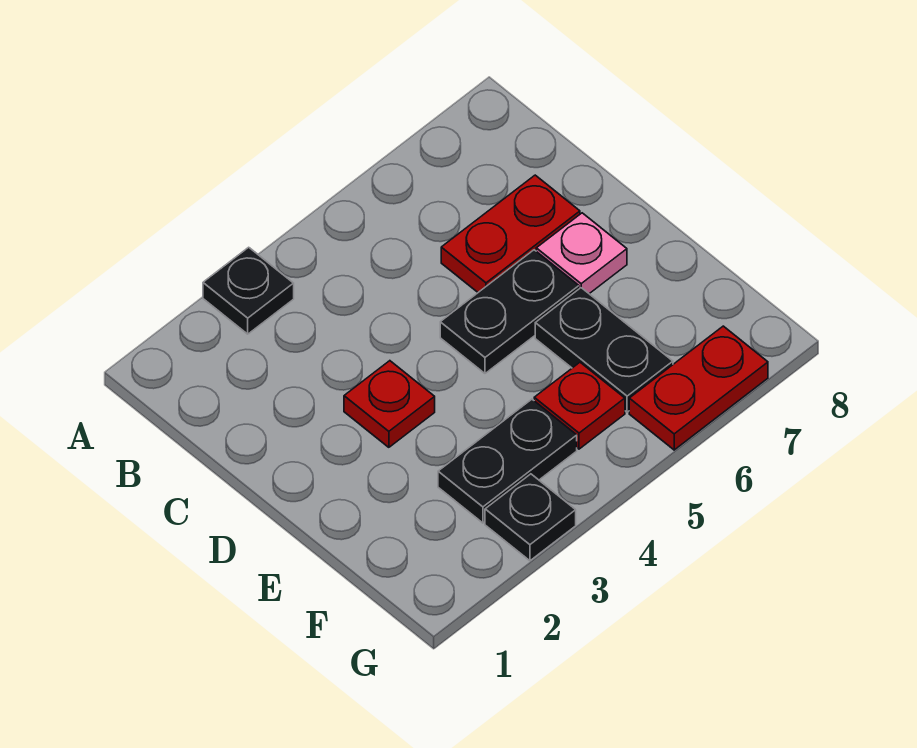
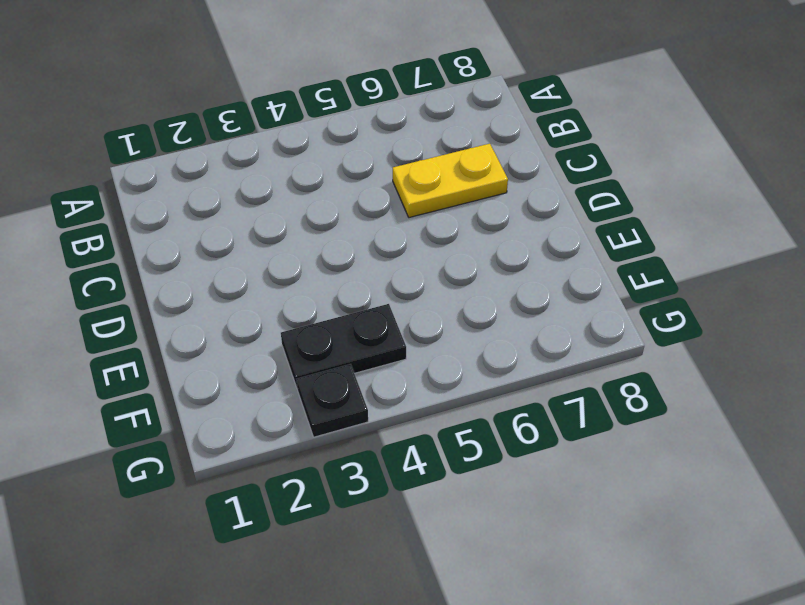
yellow plate C6:C7 level 1 -> red plate C6:C7 level 1
none -> black plate A3 level 1
none -> red plate D3 level 1

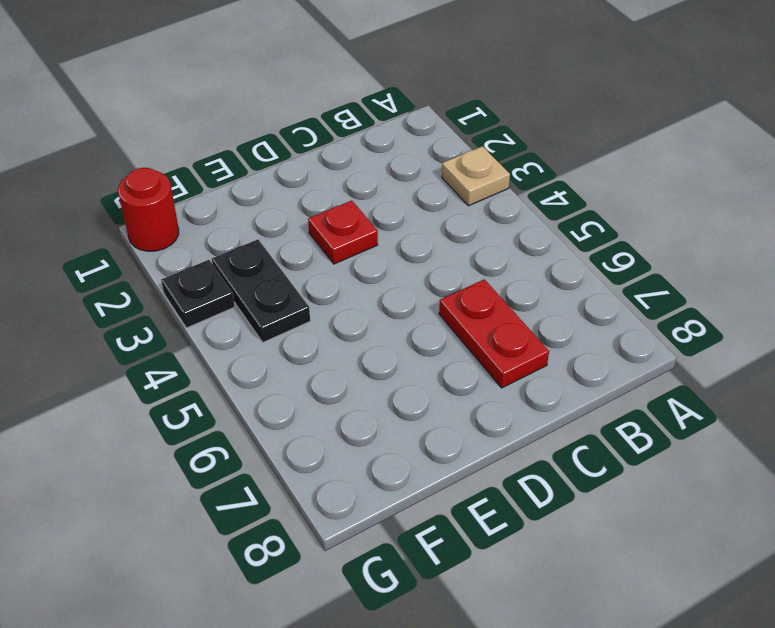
tan plate A3 level 1 -> black plate A3 level 1
red round brick G1 level 1 -> none
none -> black plate D5:D6 level 1
none -> pink plate D7 level 1

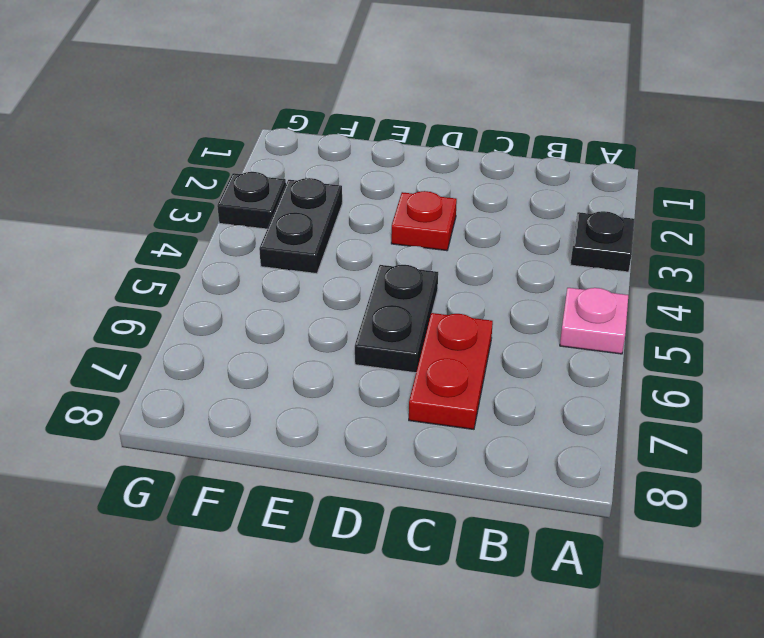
pink plate A5 level 1 -> pink plate D7 level 1
none -> black plate E6:F6 level 1
none -> red plate F5 level 1

